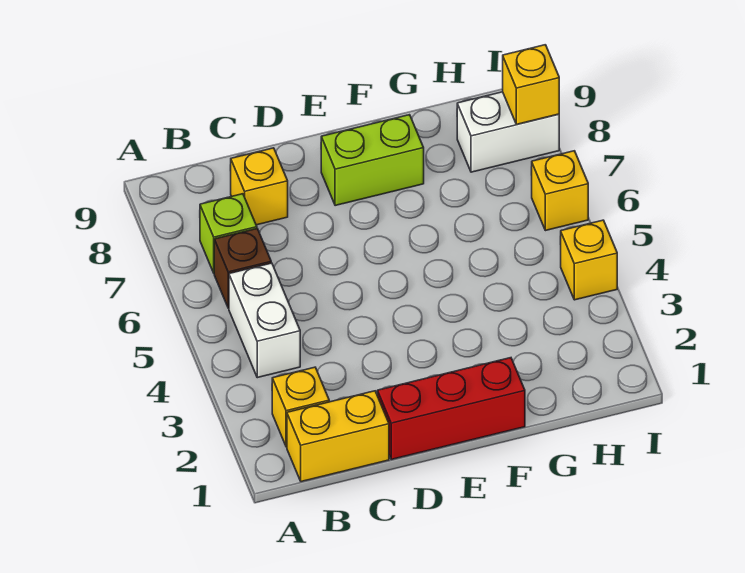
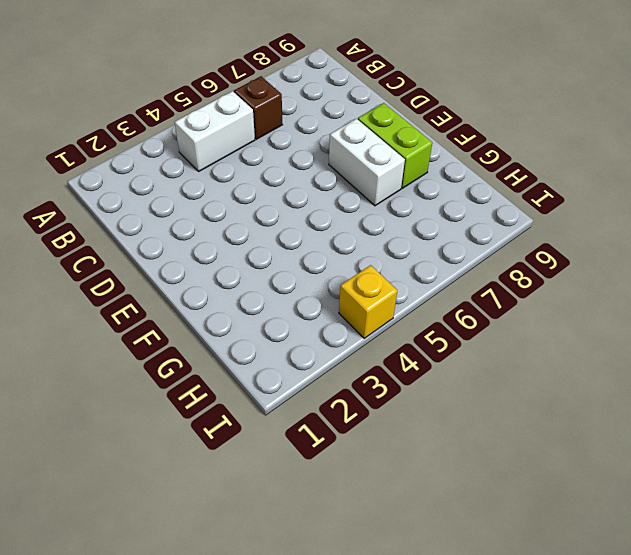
white brick E7:F7 level 1 -> white brick H8:I8 level 1
none -> yellow brick B1:C1 level 1
none -> yellow brick B2 level 1
none -> lime brick B7 level 1

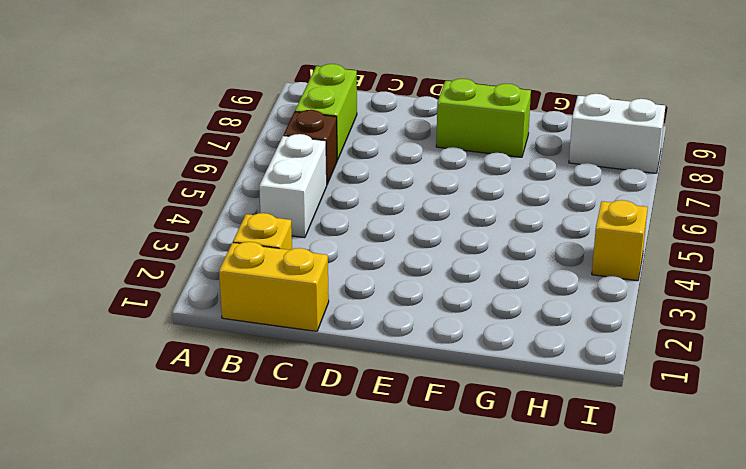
lime brick B7:B8 level 1 -> lime brick B7 level 1
none -> yellow brick C8 level 1
none -> red brick D1:F1 level 1
none -> yellow brick I6 level 1

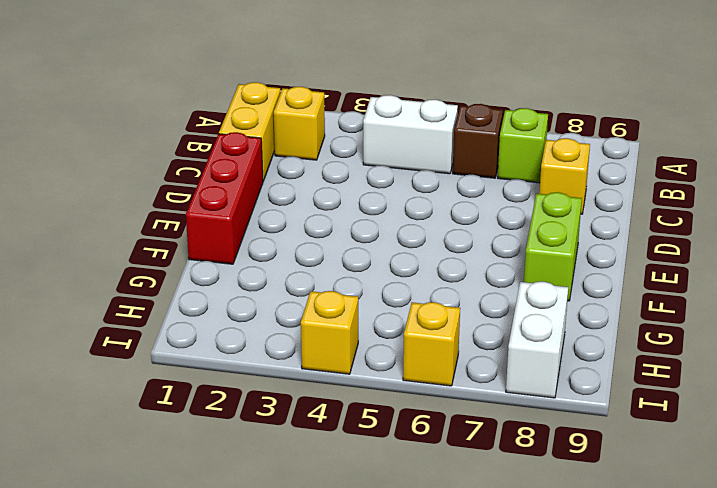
none -> yellow brick I8 level 2

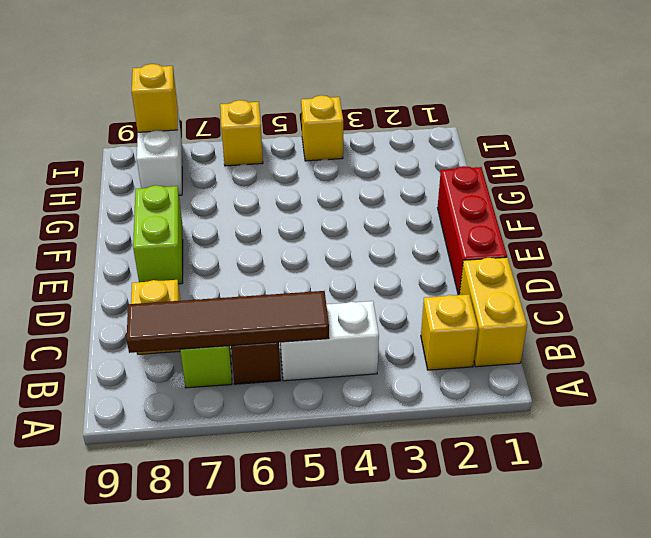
brown tile B5:B8 level 2 -> none

